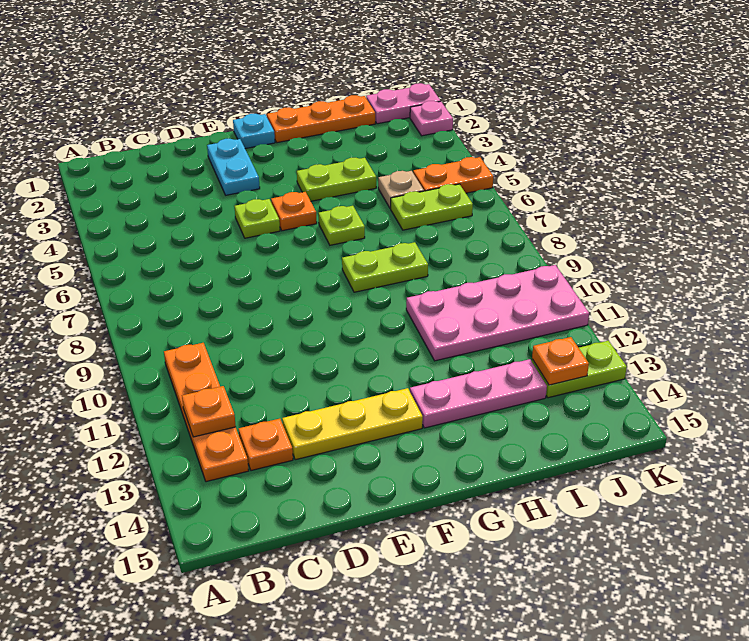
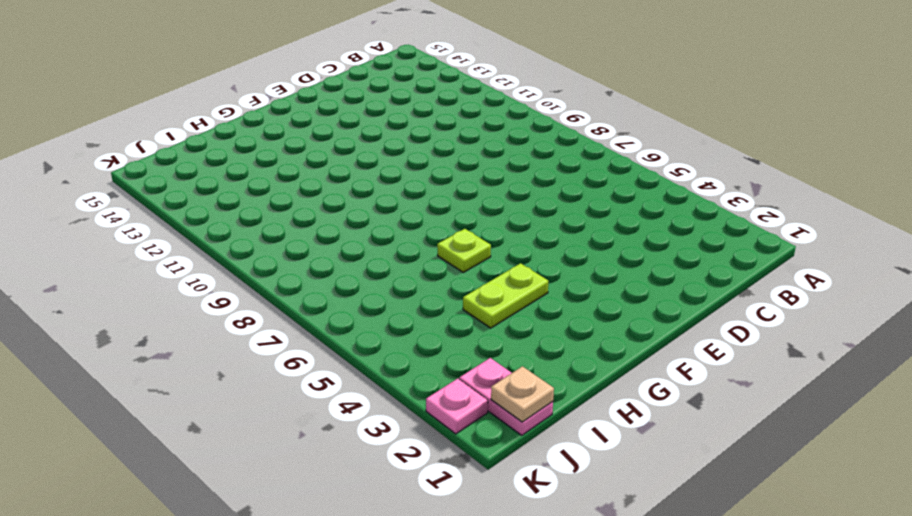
pink plate J1:J2 level 1 -> pink plate J1:K1 level 1
tan plate J1 level 2 -> tan plate I5 level 1
none -> orange plate B10:B13 level 1
none -> orange plate C13 level 1
none -> yellow plate D13:F13 level 1

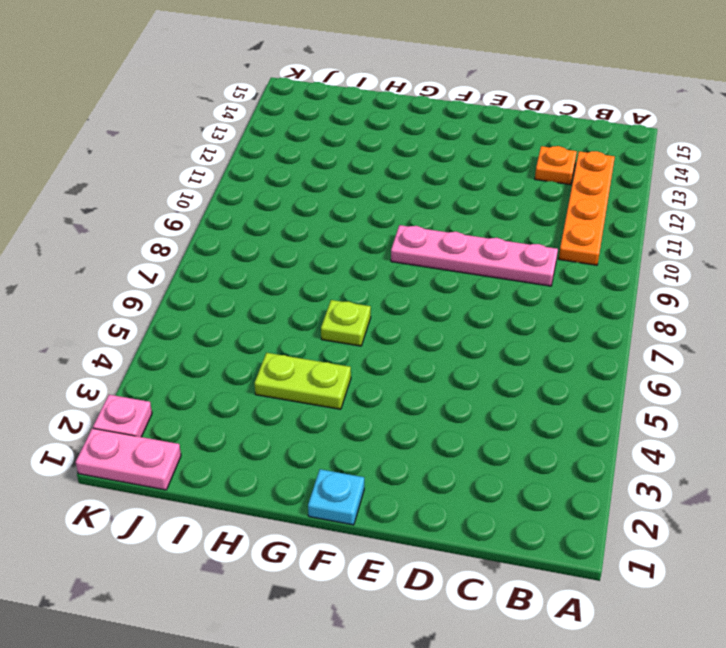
pink plate C9:F9 level 1 -> none
none -> yellow plate D13:F13 level 1
none -> cyan plate E2:E3 level 1
none -> lime plate E5 level 1

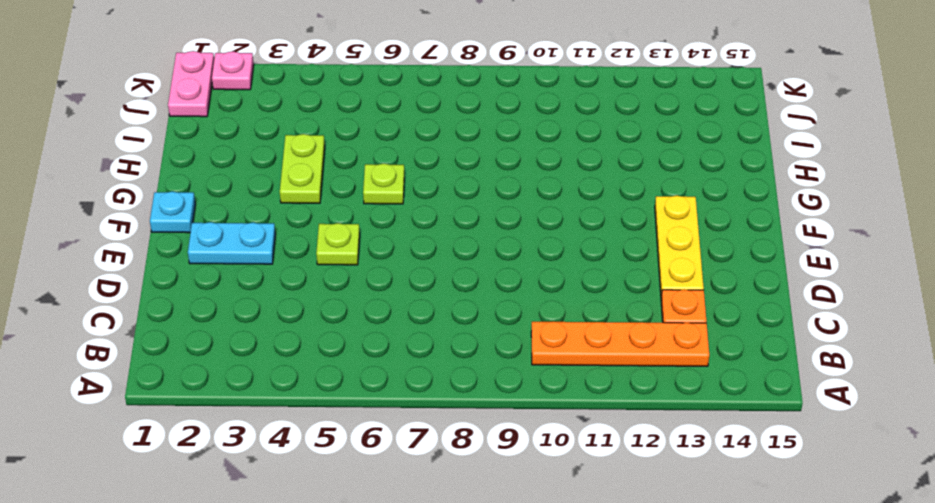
none -> orange plate F5 level 1
none -> orange plate G1:I1 level 1
none -> lime plate G8:H8 level 1

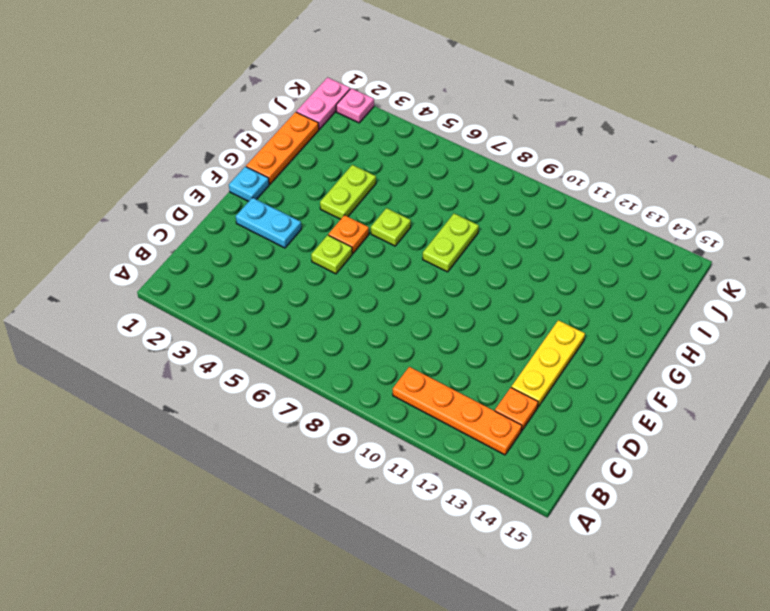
none -> pink plate G13:I13 level 1
none -> pink plate H10:K11 level 1
none -> tan plate I5 level 1

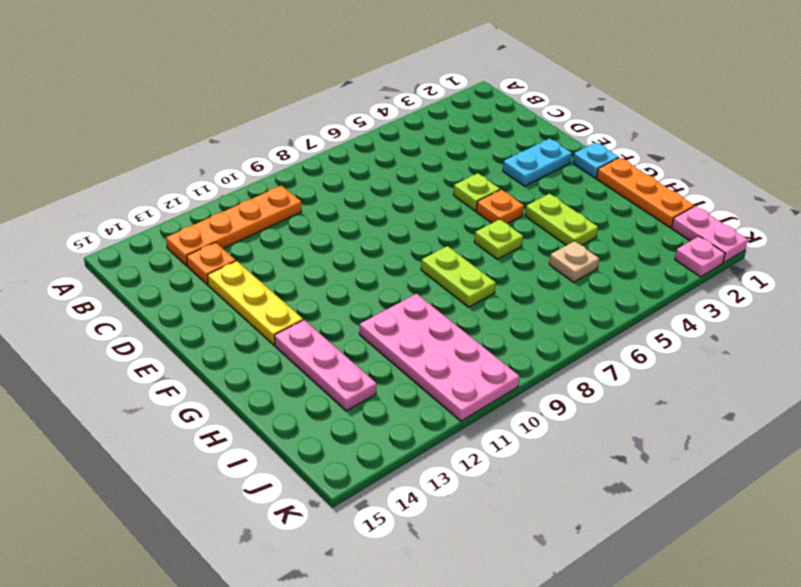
none -> lime plate I6:J6 level 1
none -> orange plate J5:K5 level 1
none -> lime plate J13:K13 level 1

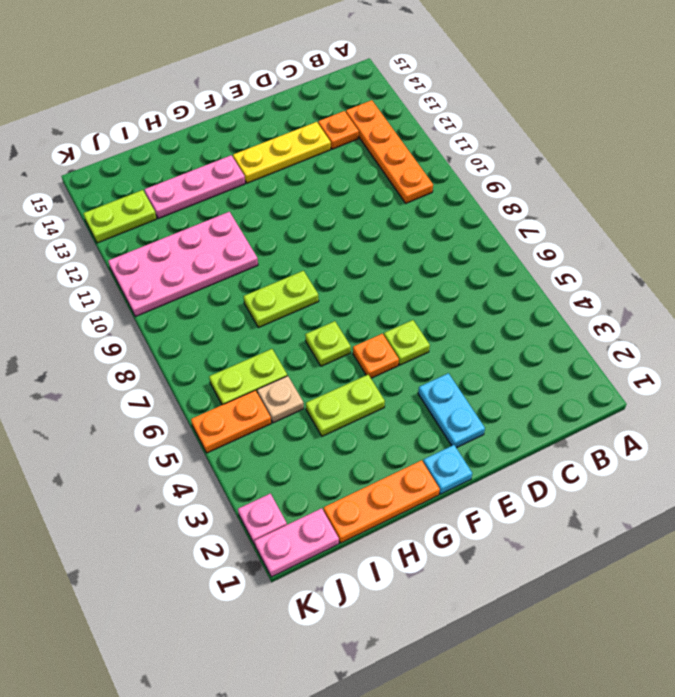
none -> orange plate B12 level 2
none -> orange plate J13 level 2

